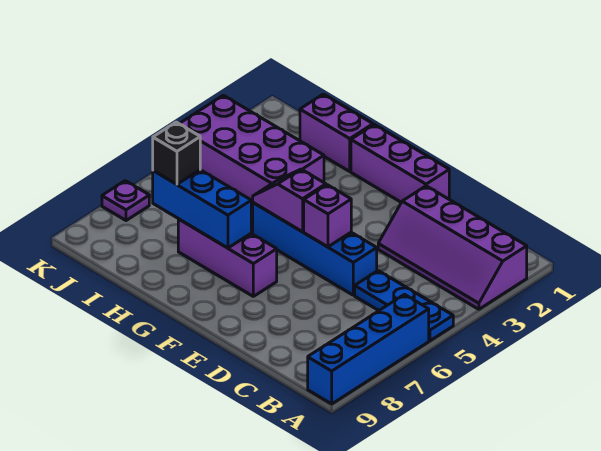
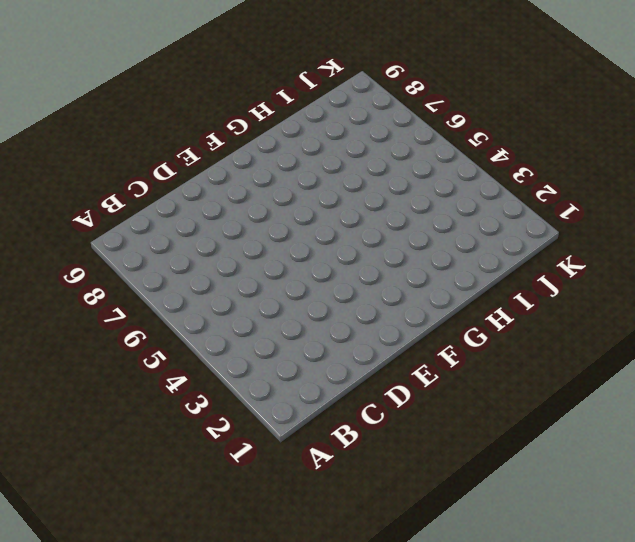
none -> purple slope A2:D3 level 1 top 2
none -> blue plate A5:C5 level 1
none -> blue brick A6:A9 level 1

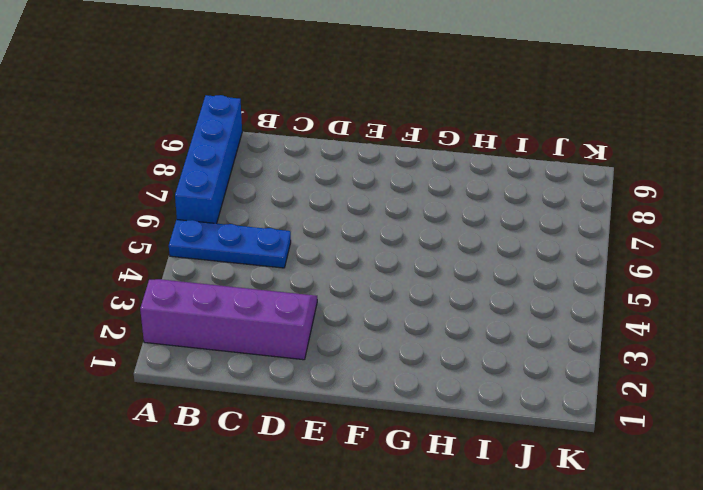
none -> blue brick D5:G5 level 1
none -> purple brick E1:G1 level 1
none -> purple brick F7:H7 level 1

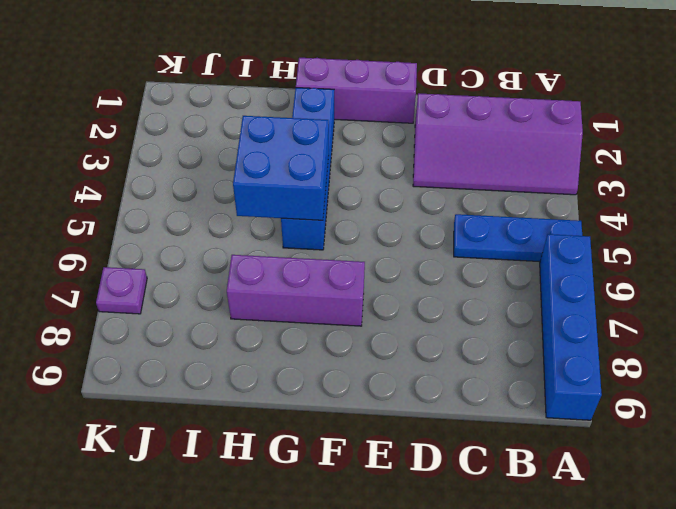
blue brick G2:G5 level 1 -> blue brick D5:G5 level 1
blue brick G4:H5 level 2 -> purple slope F5:G5 level 2 top F
none -> purple brick H1:I1 level 1
none -> purple brick H3:K4 level 1
none -> purple brick E5 level 2

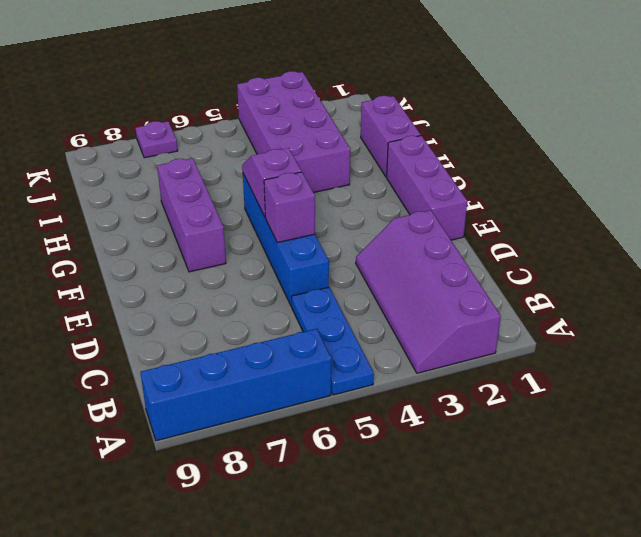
none -> blue brick G7:I7 level 2
none -> black brick I7 level 3

